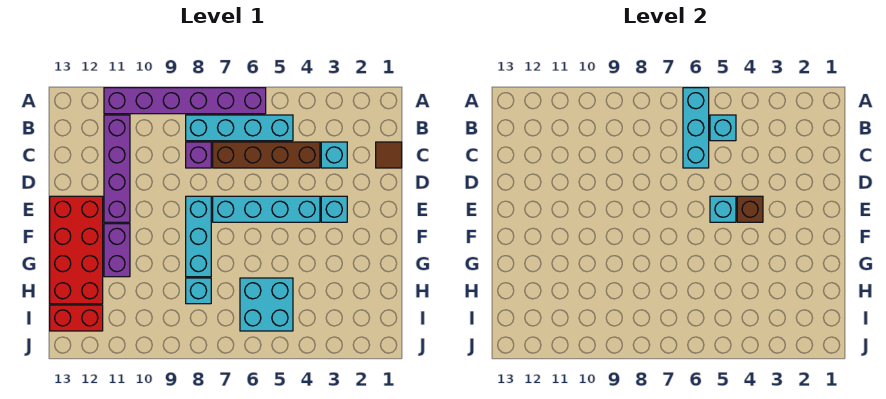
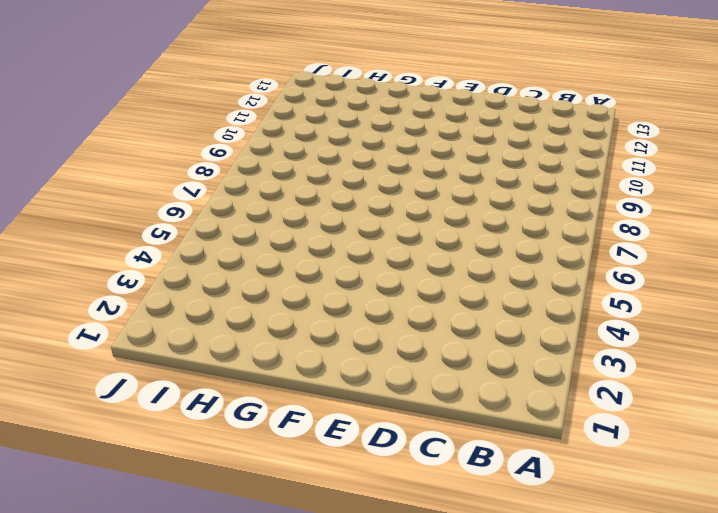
none -> purple brick A6:A11 level 1
none -> cyan brick B5:B8 level 1
none -> purple brick B11:E11 level 1

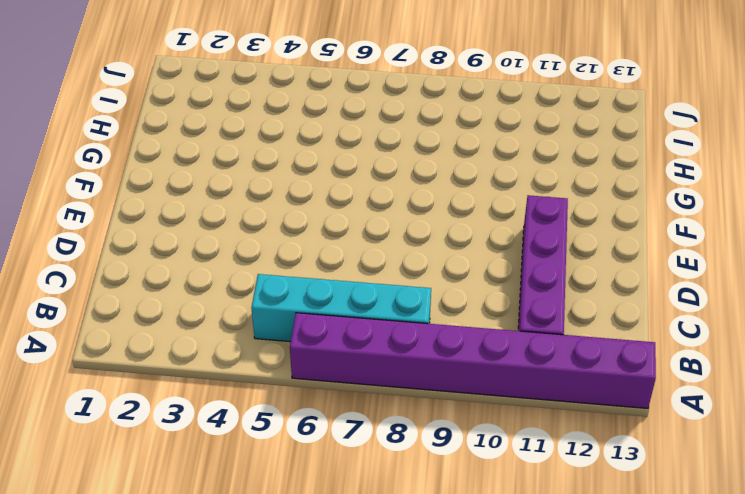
purple brick A6:A13 level 1 -> purple brick A6:A11 level 1
none -> brown tile C1 level 1
none -> cyan brick C3 level 1
none -> brown brick C4:C7 level 1

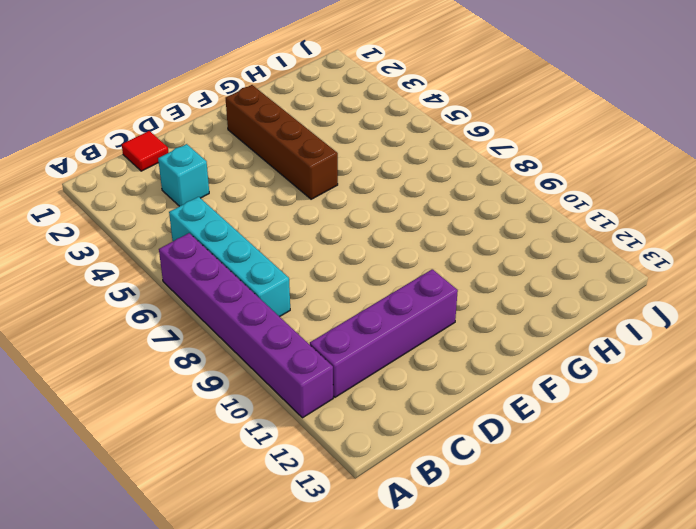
red tile C1 level 1 -> brown tile C1 level 1
brown brick F2:F5 level 1 -> brown brick C4:C7 level 1
none -> purple brick C8 level 1
none -> cyan brick E3 level 1
none -> cyan brick E4:E7 level 1

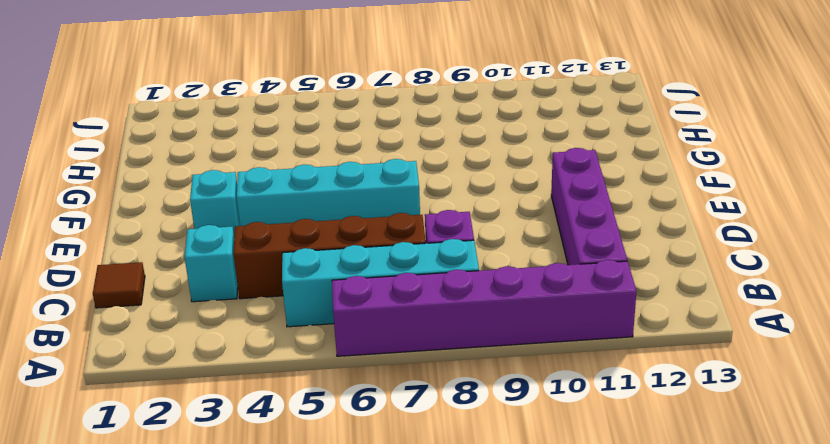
none -> cyan brick E8:G8 level 1
none -> red brick E12:H13 level 1
none -> purple brick F11:G11 level 1

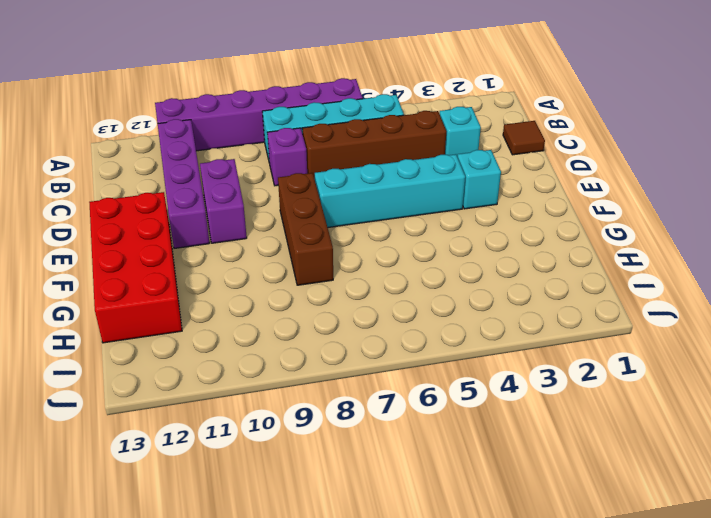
purple brick D10:E10 level 1 -> purple brick F11:G11 level 1
brown brick E8:G8 level 1 -> cyan brick E8:G8 level 1
none -> cyan brick H5:I6 level 1
none -> cyan brick H8 level 1
none -> red brick I12:I13 level 1

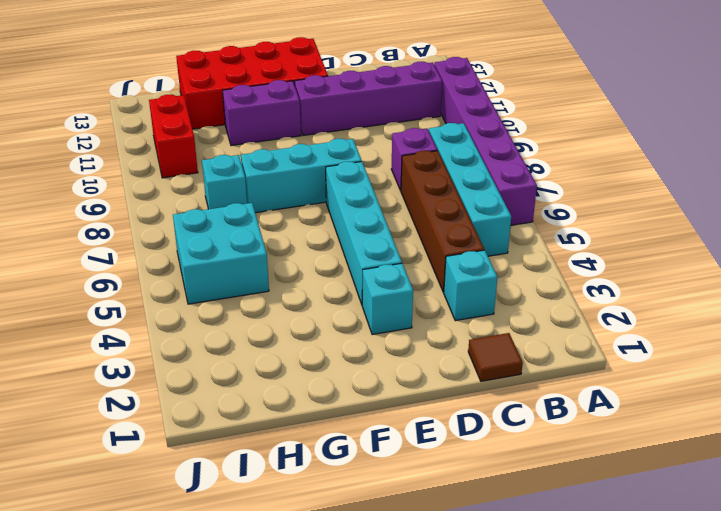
red brick I10:I11 level 1 -> red brick I12:I13 level 1
none -> cyan brick A6:C6 level 2
none -> cyan brick B5 level 2
none -> brown brick E4 level 2

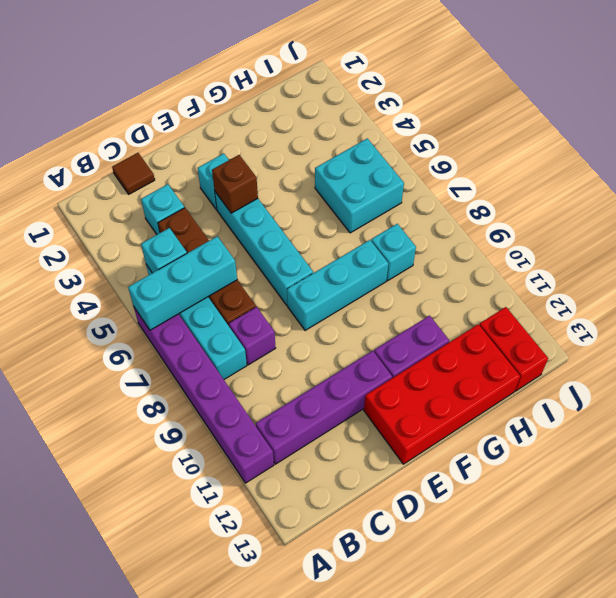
none -> cyan brick E5 level 2

